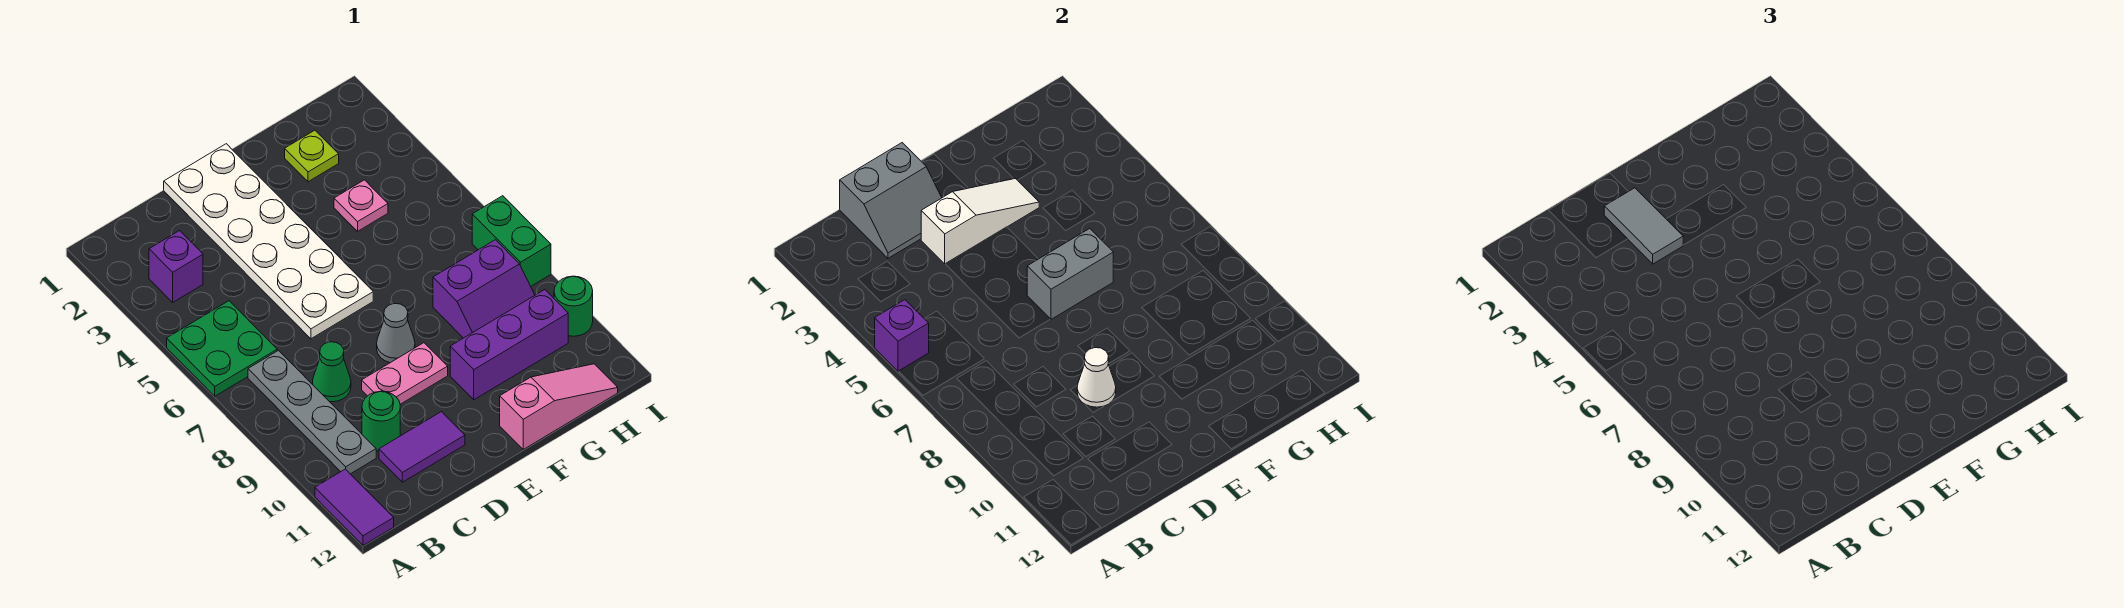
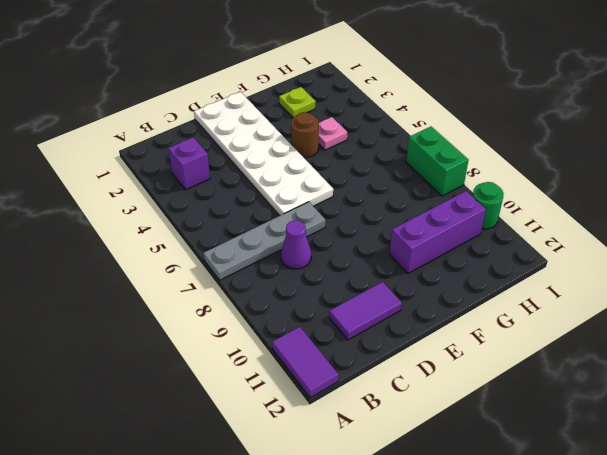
grey plate A7:D7 level 1 -> grey plate B7:B10 level 1
purple cone C8 level 1 -> green cone C8 level 1
brown round brick F4 level 1 -> none
none -> green plate A5:B6 level 1
none -> green round brick C10 level 1
none -> pink plate D9:E9 level 1

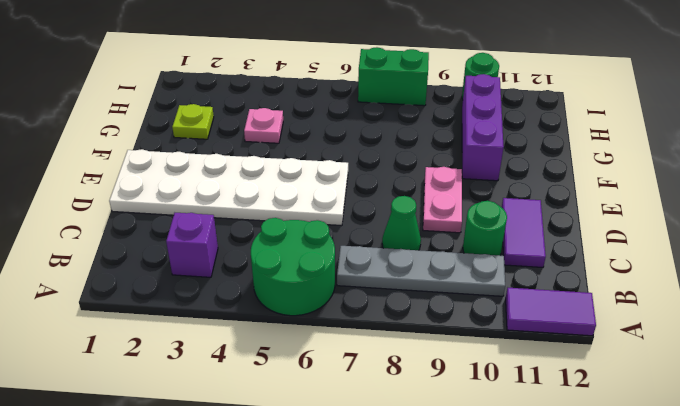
green round brick A5:B6 level 1 -> green plate A5:B6 level 1
none -> grey cone E8 level 1
none -> pink slope F12:H12 level 1 top F
none -> purple slope G8:H9 level 1 top 8

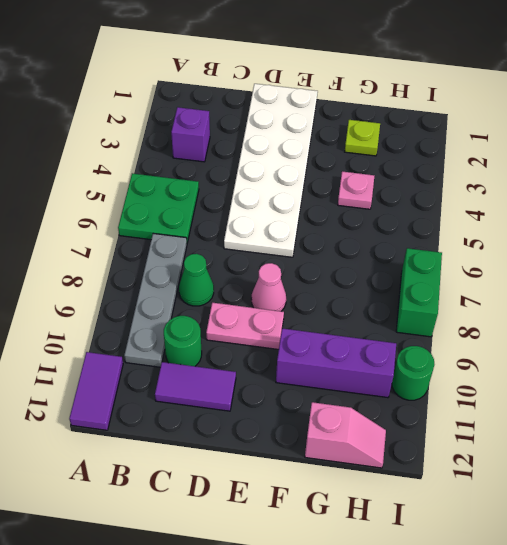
pink cone E8 level 1 -> grey cone E8 level 1
pink slope G12:H12 level 1 top G -> pink slope F12:H12 level 1 top F
none -> purple slope G8:H9 level 1 top 8
none -> purple brick A5 level 2
none -> grey slope C1:D2 level 2 top 1

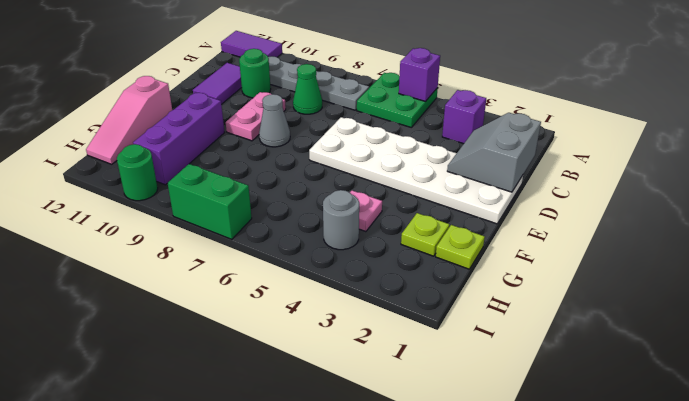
lime plate G1 level 1 -> none
grey round brick H4 level 1 -> none
none -> purple slope G8:H9 level 1 top 8
none -> white slope D3:F3 level 2 top D
none -> white cone D9 level 2

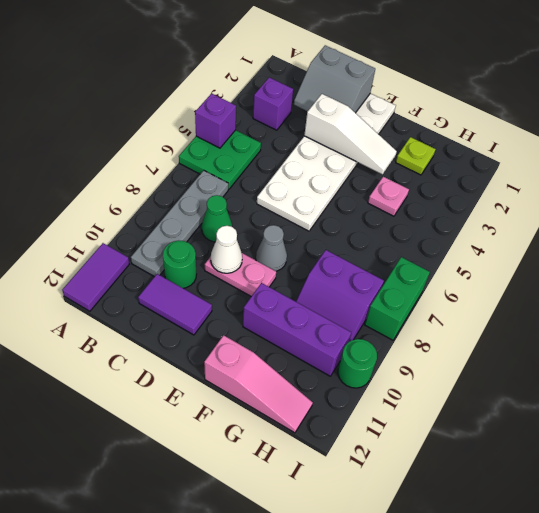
none -> grey brick E6:F6 level 2
none -> grey tile D2:D3 level 3

